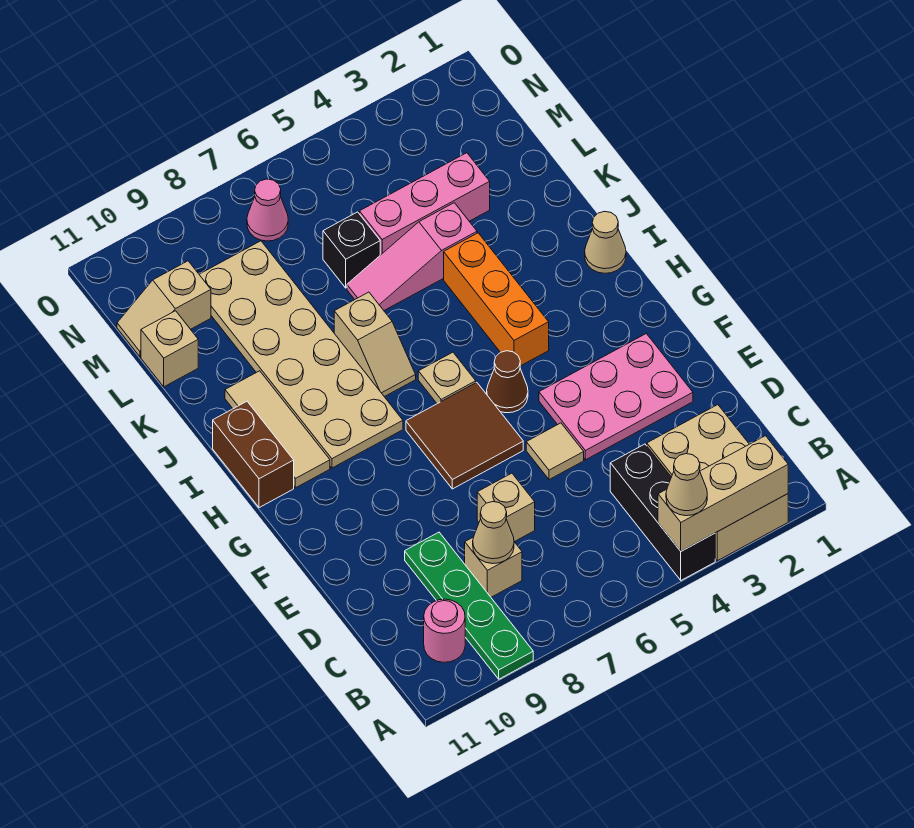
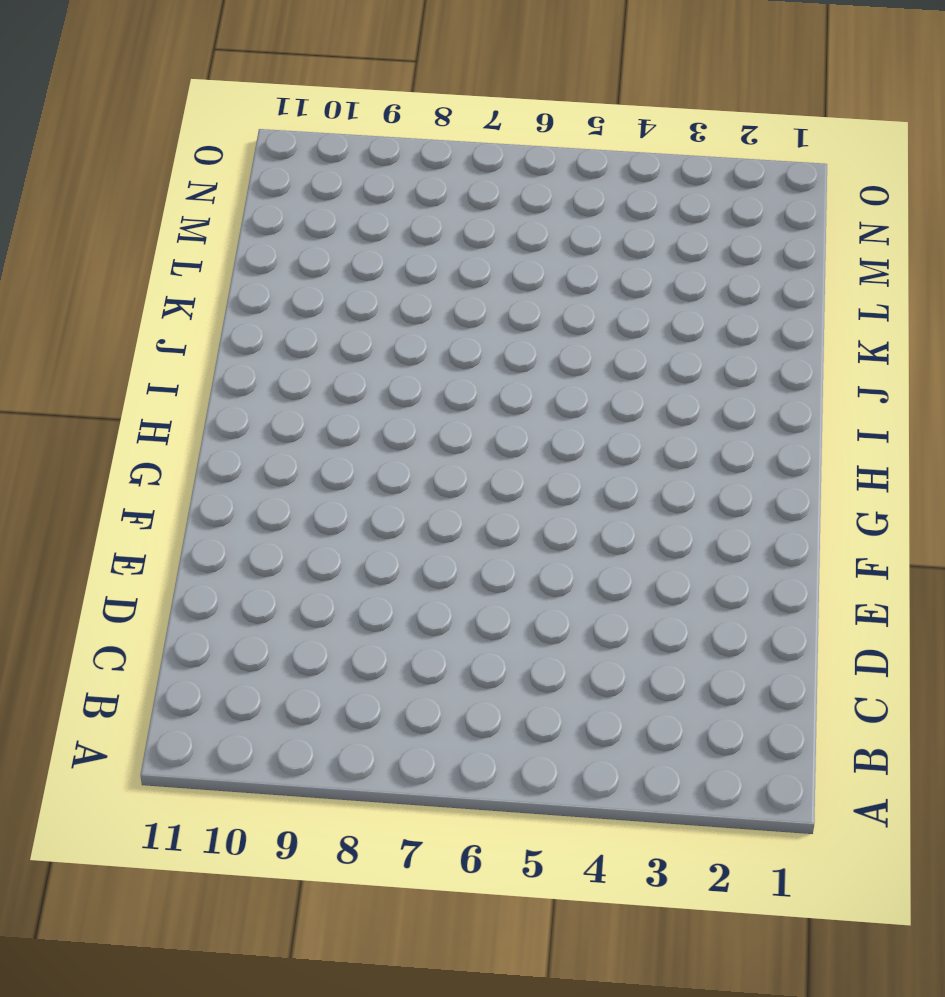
none -> tan brick A2:C3 level 1
none -> black brick A4:C4 level 1
none -> green plate A9:D9 level 1

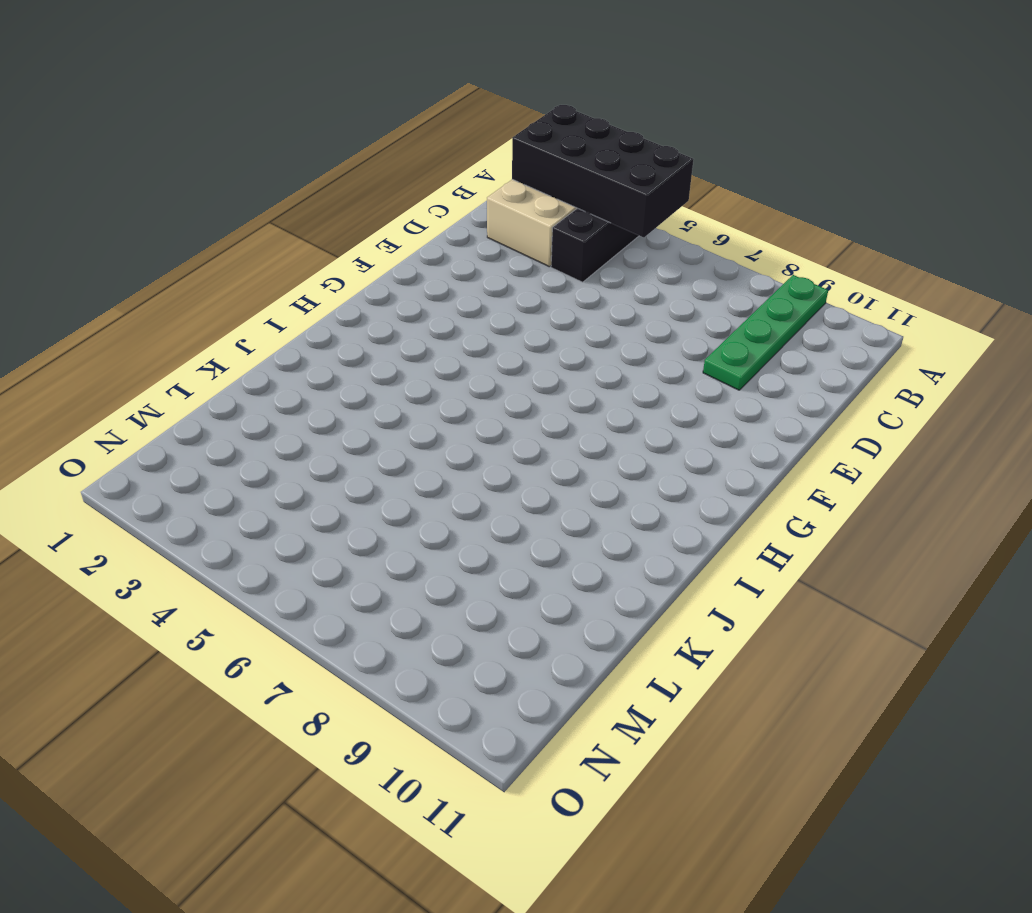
black brick A2:B5 level 2 -> tan brick A2:A4 level 2
none -> pink round brick B10 level 1
none -> tan brick C8 level 1
none -> tan brick D7 level 1

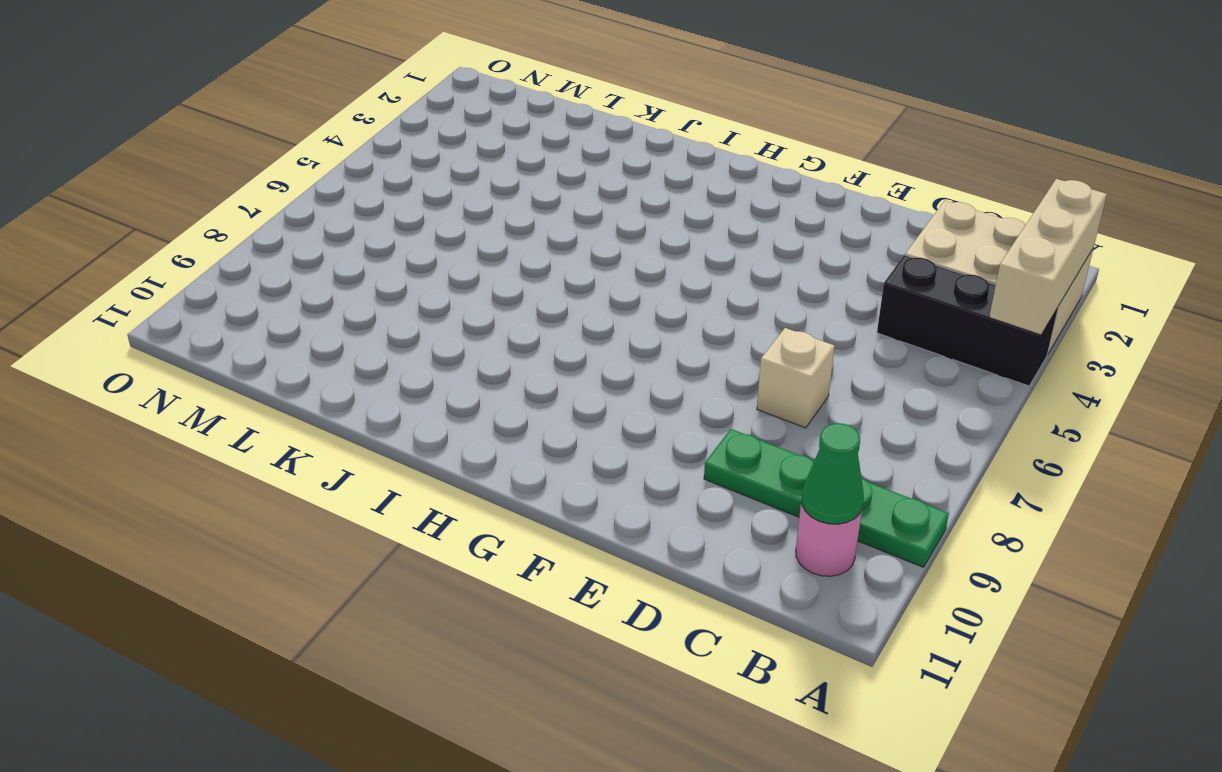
green cone B10 level 2 -> none
none -> tan brick C8 level 1
none -> pink plate E2:F4 level 1
none -> tan tile E5 level 1

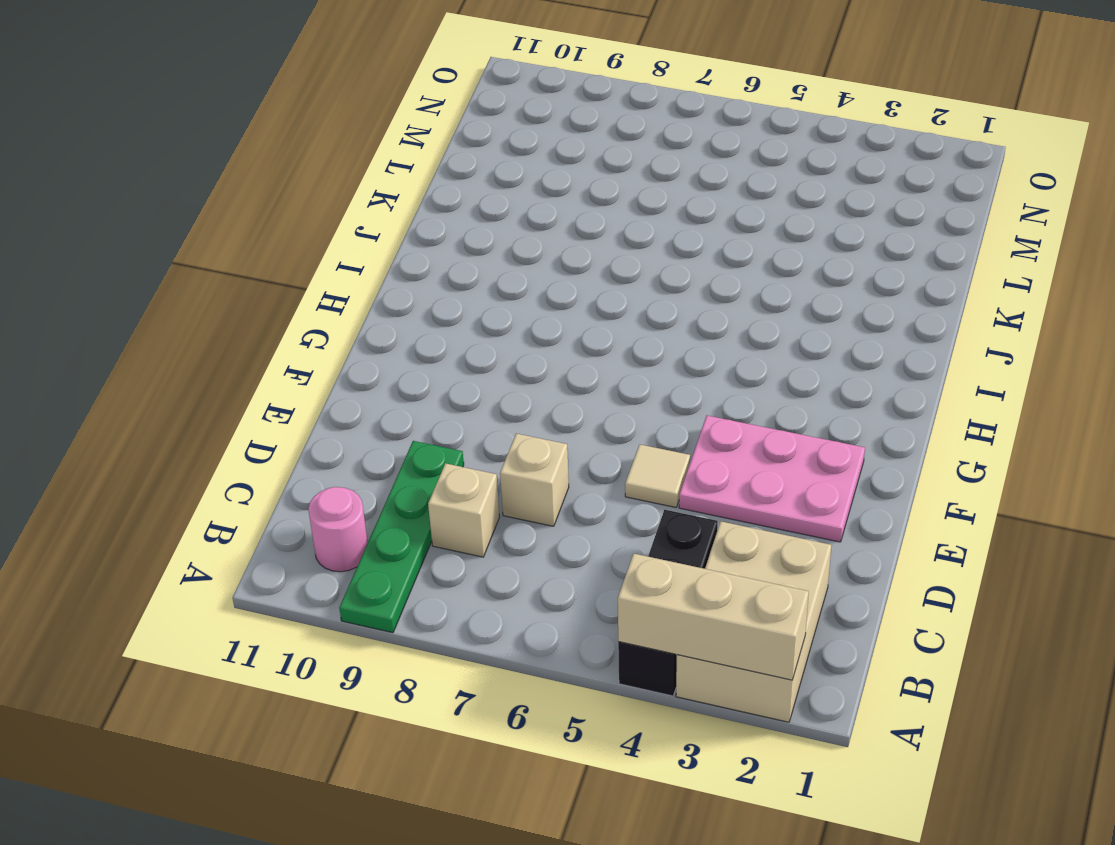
none -> brown tile F6:G7 level 1
none -> brown cone G5 level 1
none -> orange brick H4:J4 level 1

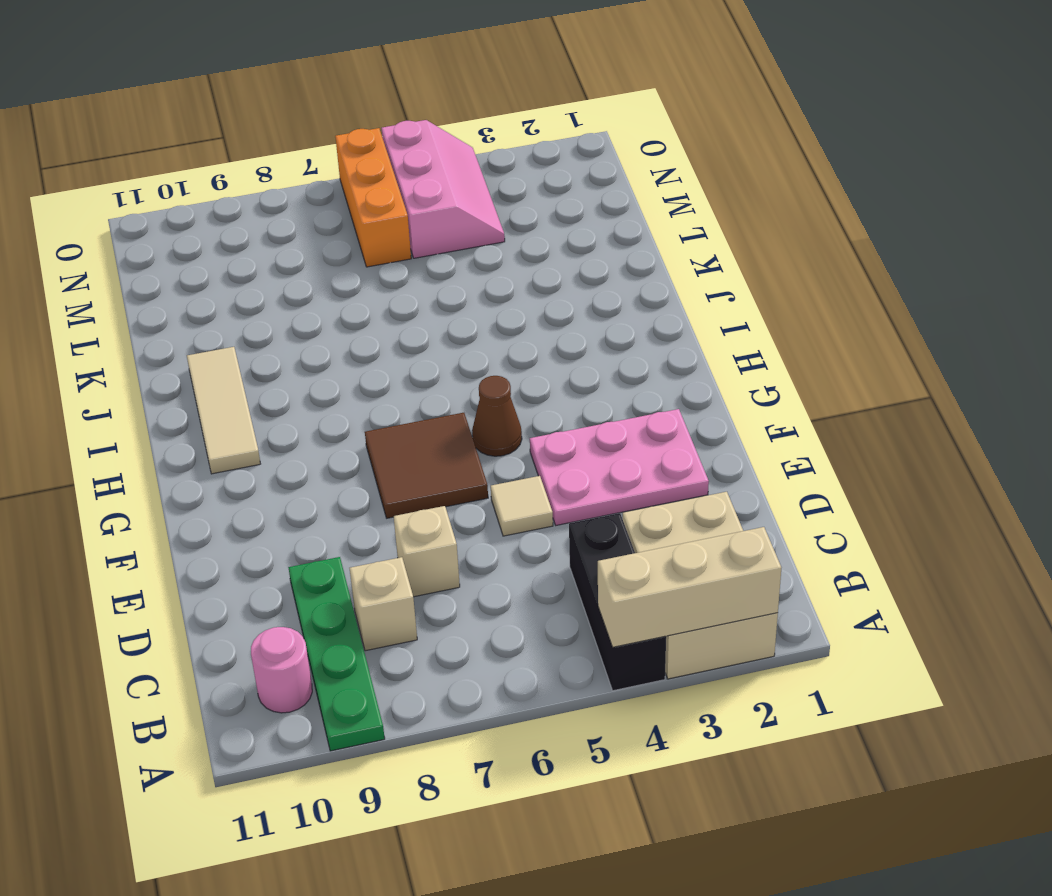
pink slope M4:O5 level 1 top 5 -> none
orange brick M6:O6 level 1 -> orange brick H4:J4 level 1
none -> tan plate H6 level 1
none -> tan plate H8:M9 level 1
none -> brown brick H11:I11 level 1

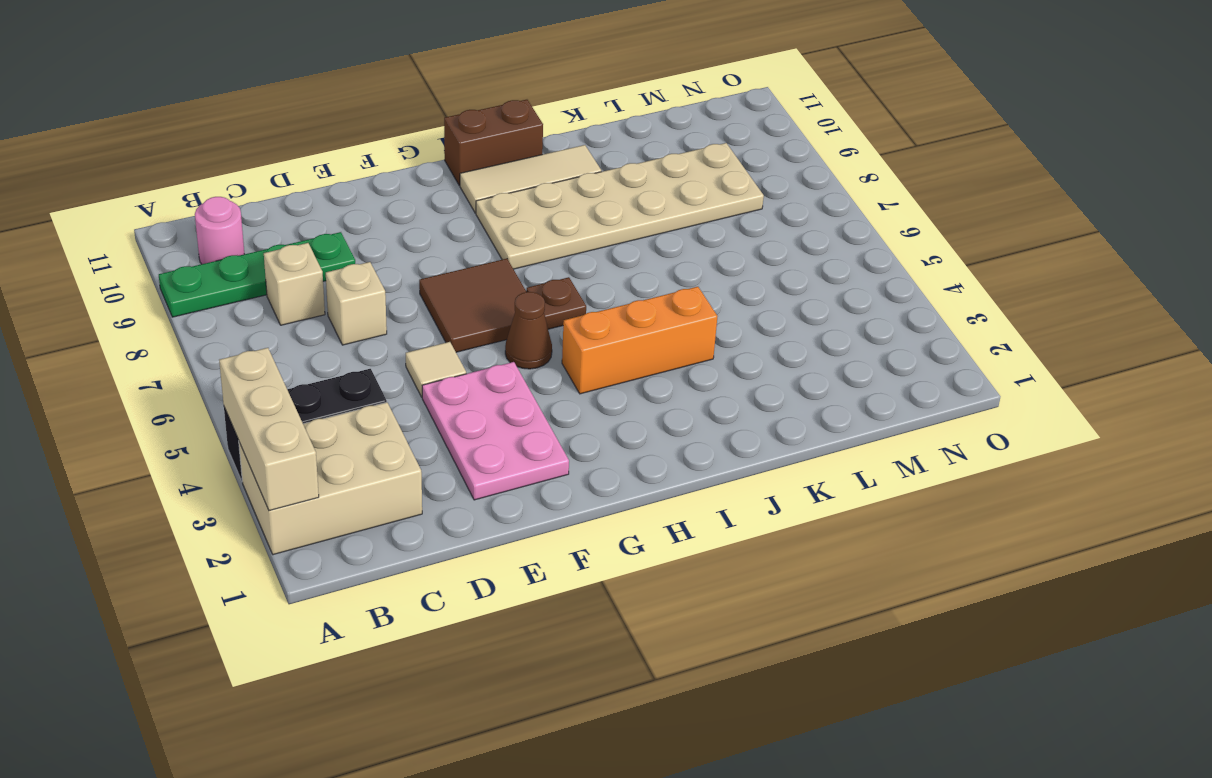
brown plate H6 level 1 -> tan plate H6 level 1
none -> tan cone I1 level 1
none -> tan slope I7:J7 level 1 top J
none -> pink slope K4:K6 level 1 top 4

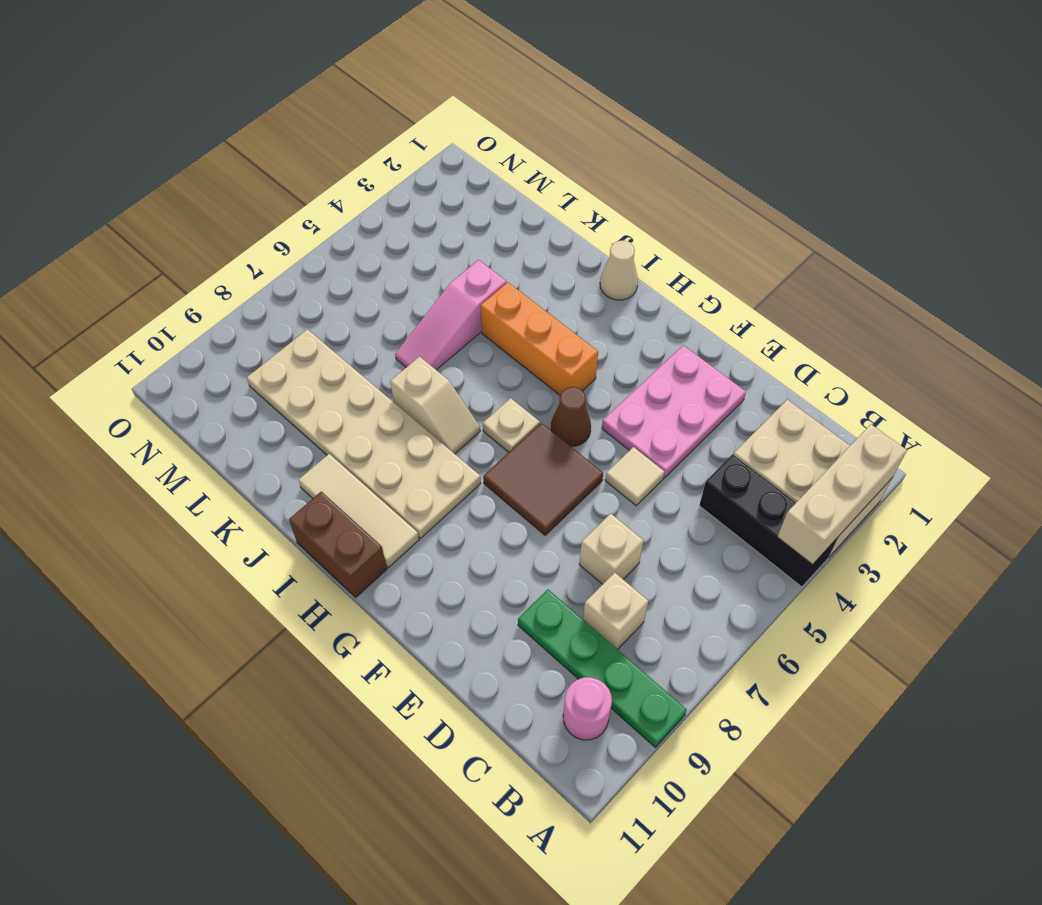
none -> pink brick L3:L5 level 1
none -> black brick L6 level 1
none -> tan brick L11 level 1

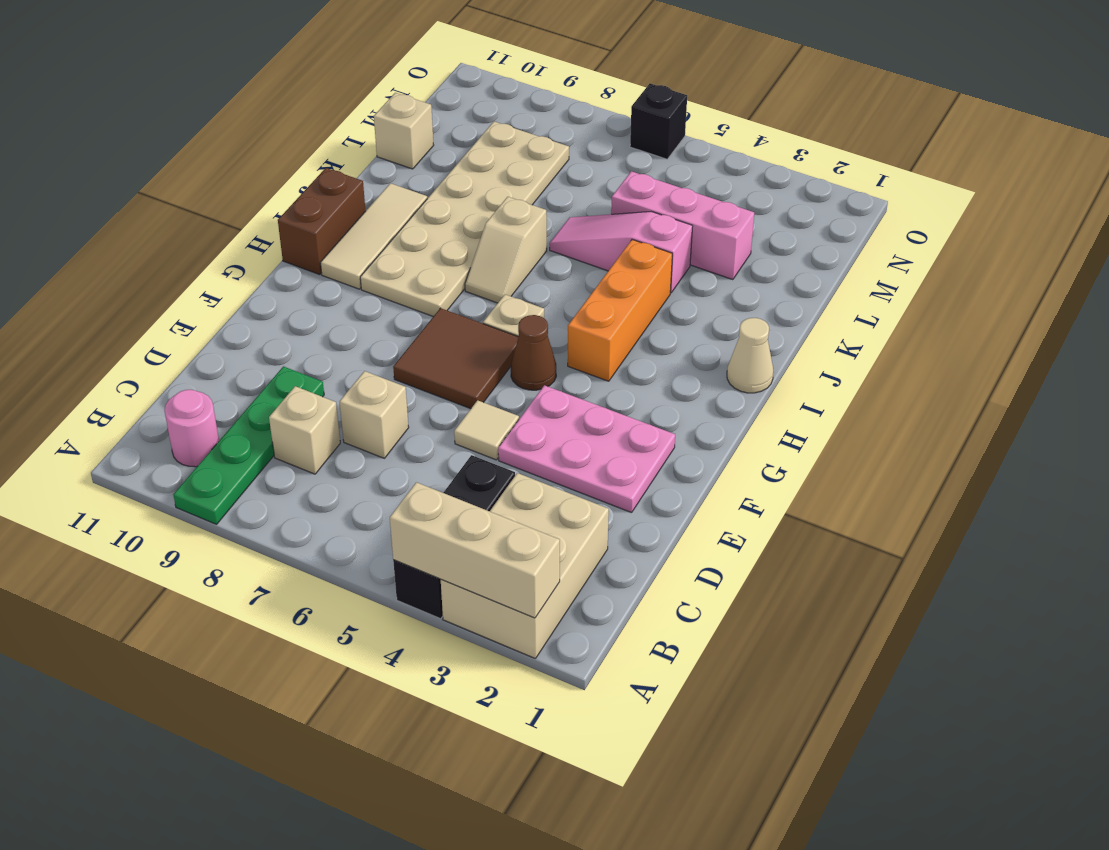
black brick O6 level 1 -> black brick L6 level 1
none -> tan slope M10:M11 level 1 top 10
none -> pink cone N7 level 1
none -> tan cone C8 level 2

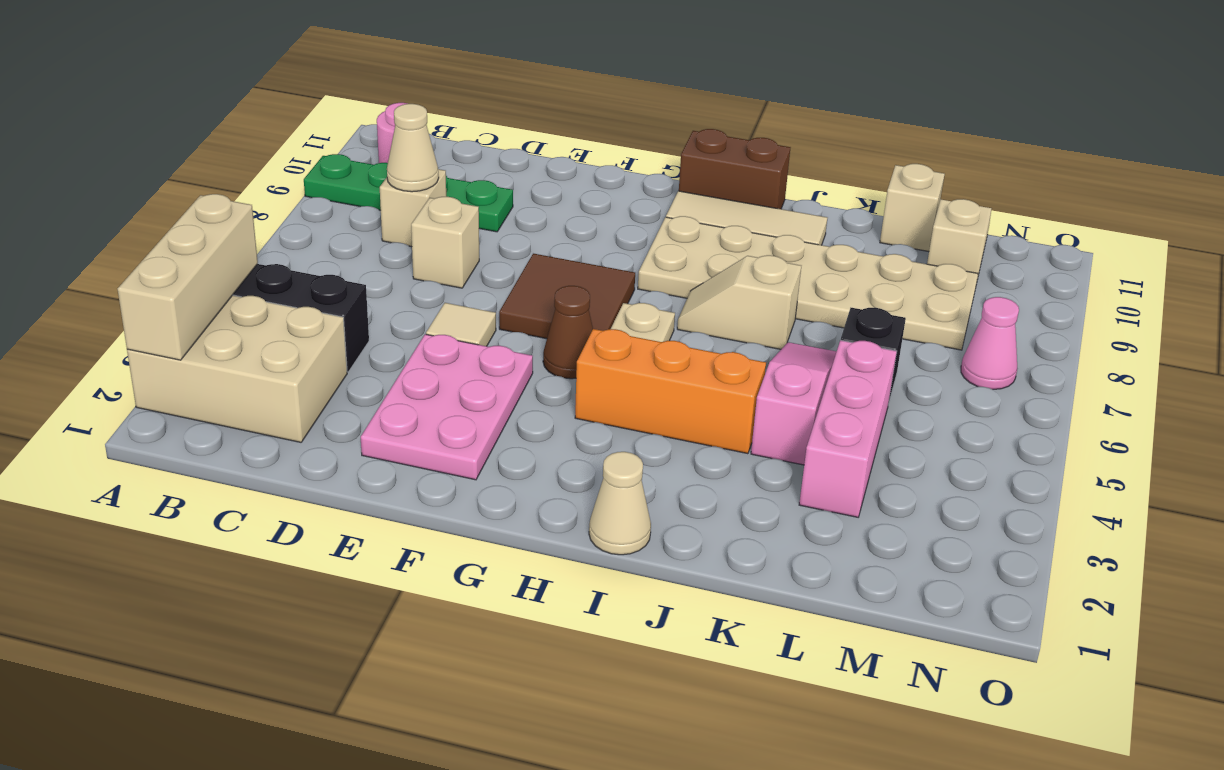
none -> tan cone A4 level 3

